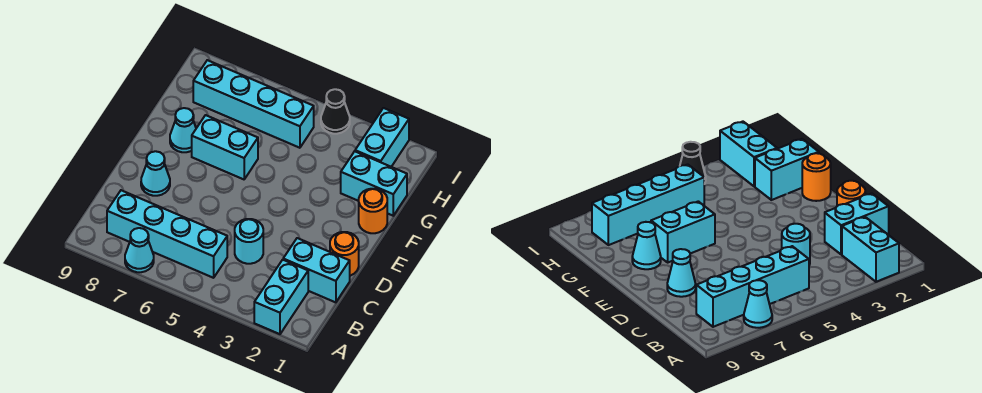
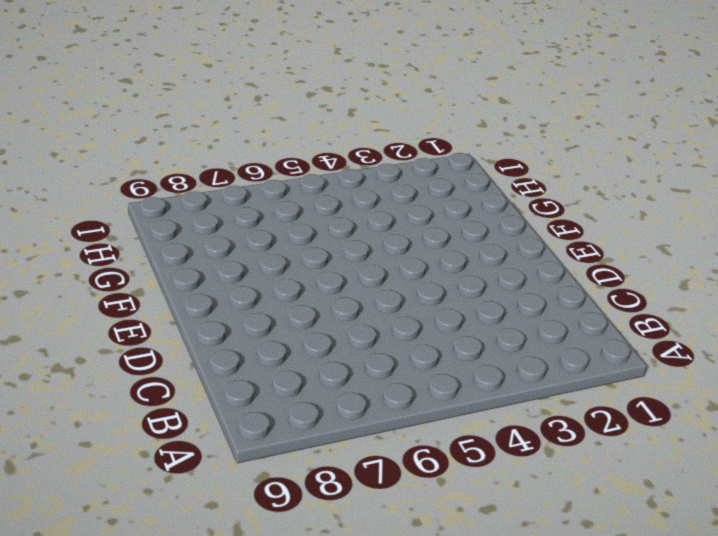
none -> cyan brick A2:B2 level 1
none -> cyan cone A7 level 1
none -> cyan brick B5:B8 level 1

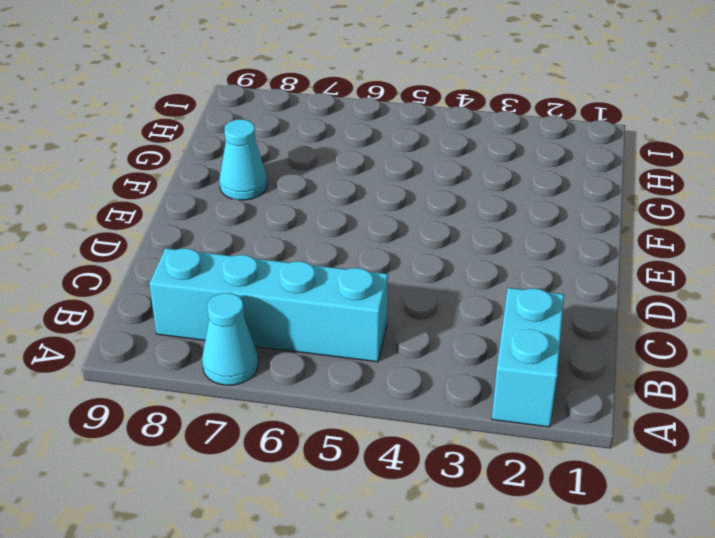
none -> cyan brick C1:C2 level 1
none -> cyan round brick C4 level 1
none -> orange round brick D1 level 1

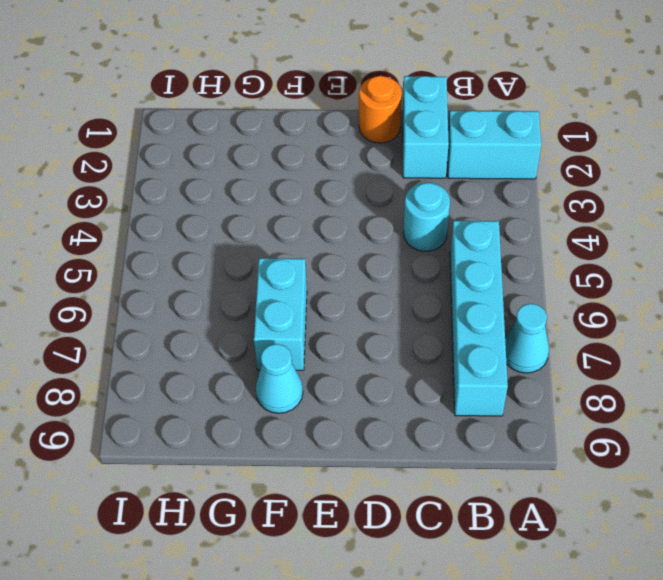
none -> cyan cone D8 level 1
none -> orange round brick F1 level 1
none -> cyan brick G1:G2 level 1

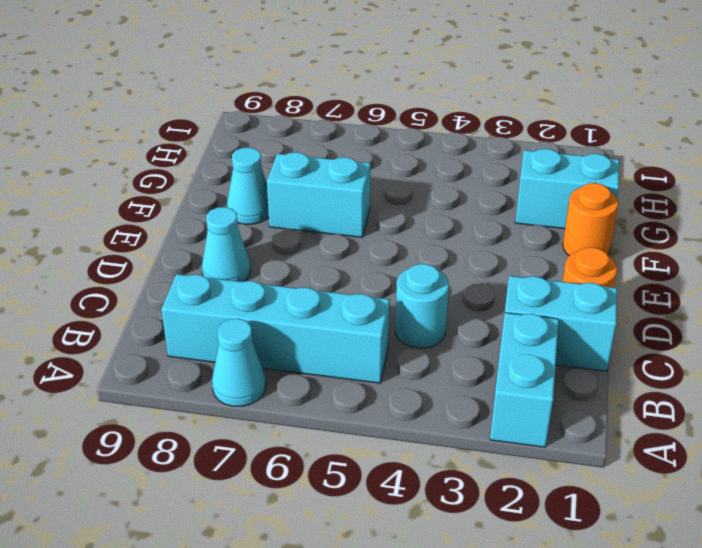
none -> cyan brick H2:I2 level 1
none -> cyan brick H5:H8 level 1
none -> black cone I4 level 1

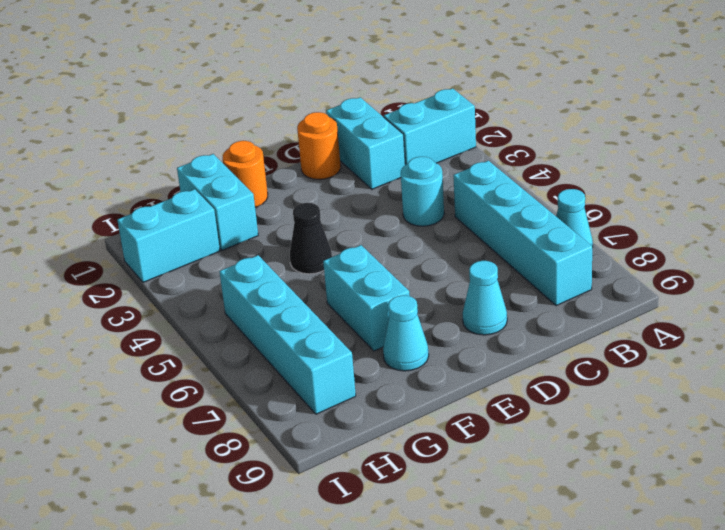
black cone F4 level 1 -> black cone I4 level 1

